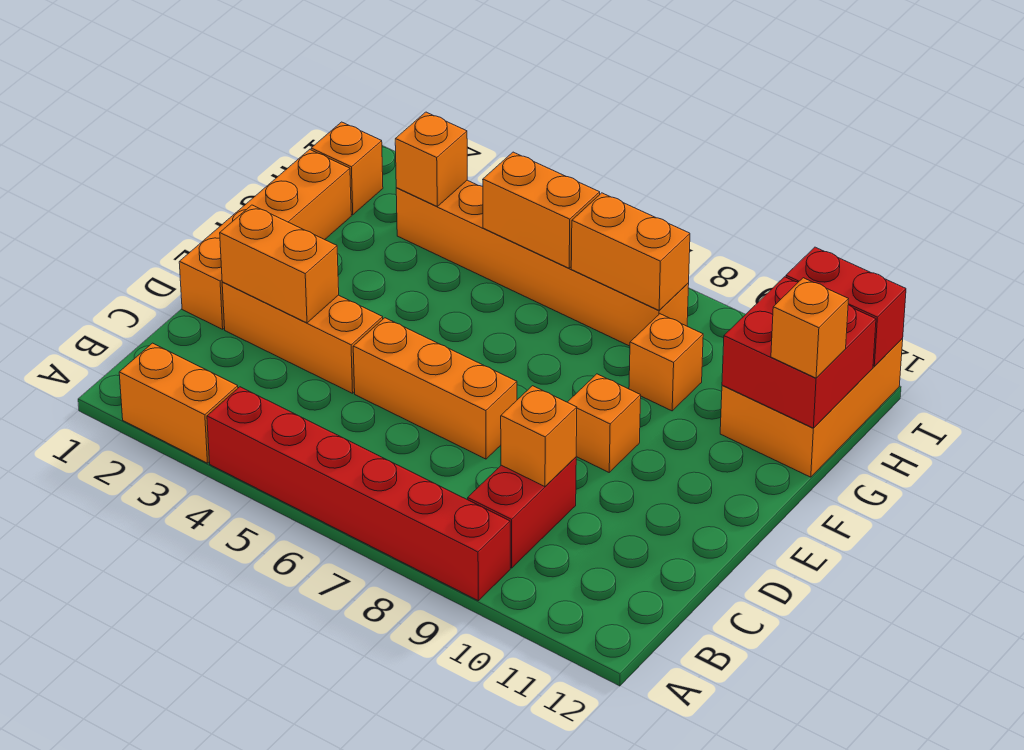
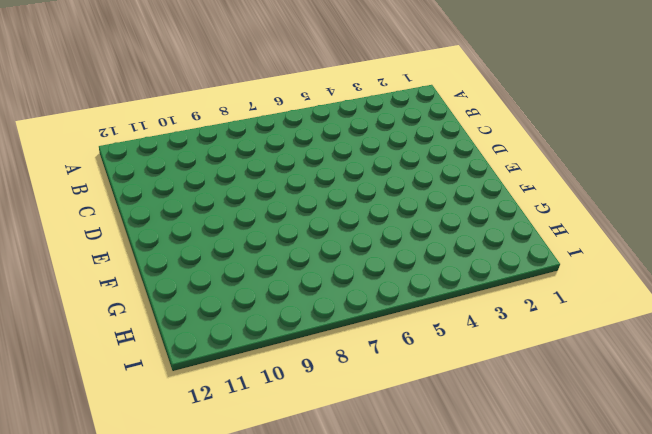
none -> orange brick A2:A3 level 1
none -> red brick A4:A9 level 1
none -> red brick B9:C9 level 1

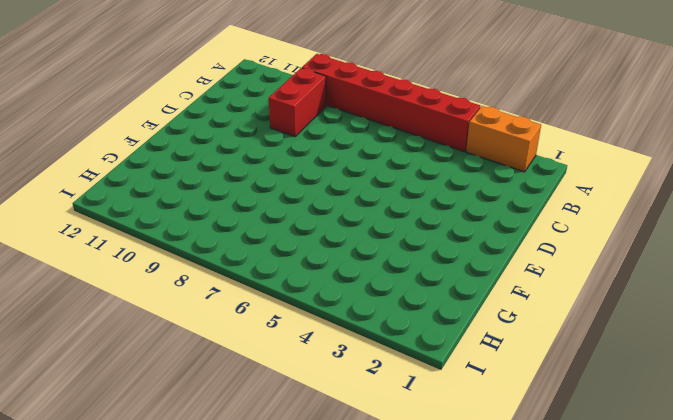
none -> orange brick D1:G1 level 1
none -> orange brick D2:D4 level 1
none -> orange brick D5:D7 level 1

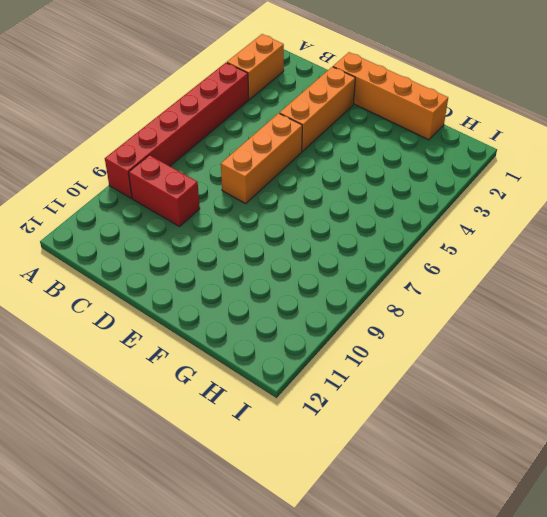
none -> orange brick E9 level 1
none -> orange brick G9 level 1
none -> orange brick G11:I12 level 1

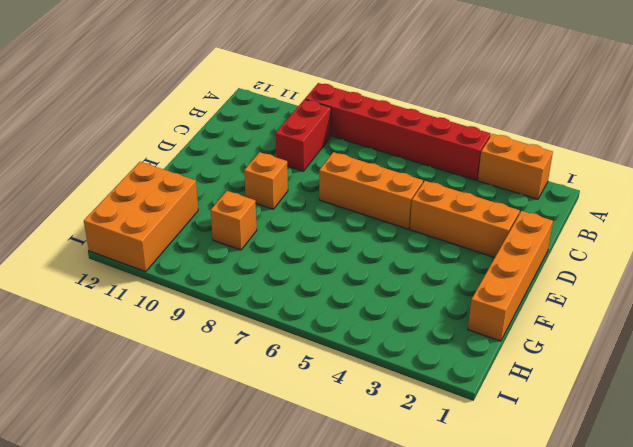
none -> orange brick H1 level 1
none -> orange brick H3:H8 level 1
none -> orange brick C9 level 2

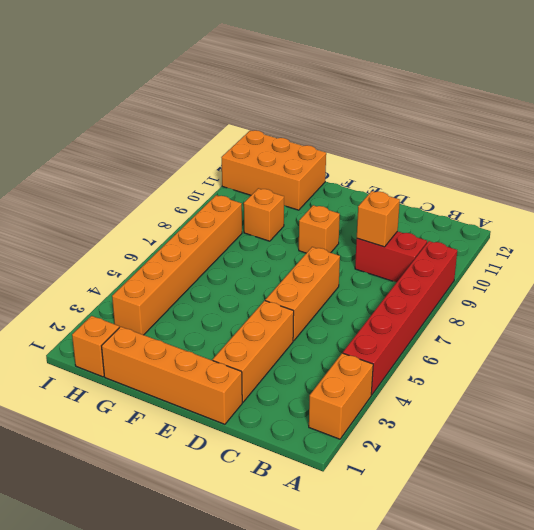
none -> orange brick D2:D3 level 2
none -> red brick G11:H12 level 2
none -> orange brick H3 level 2

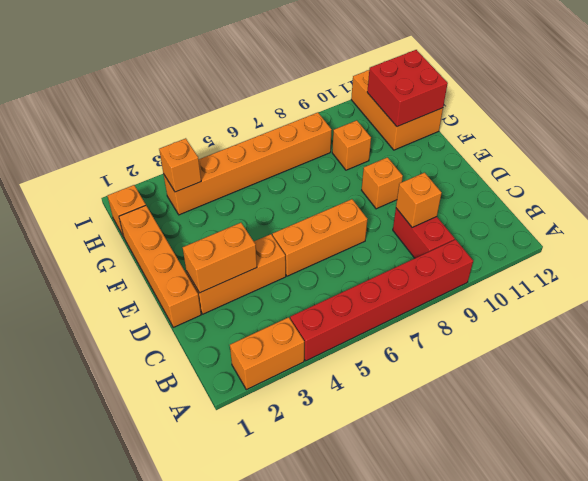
none -> orange brick H5:H6 level 2
none -> orange brick H7:H8 level 2
none -> red brick I11:I12 level 2

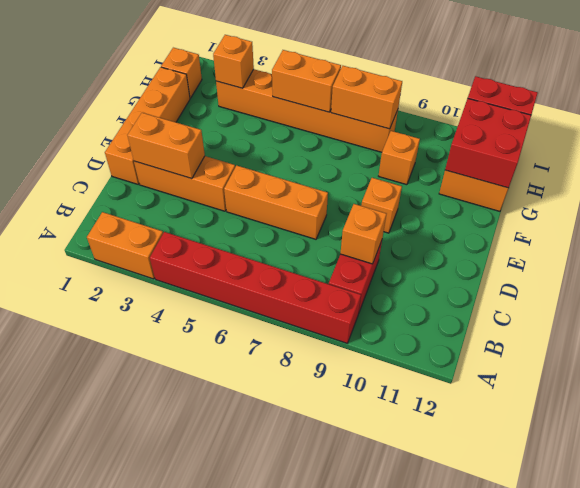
none -> orange brick G12 level 3

